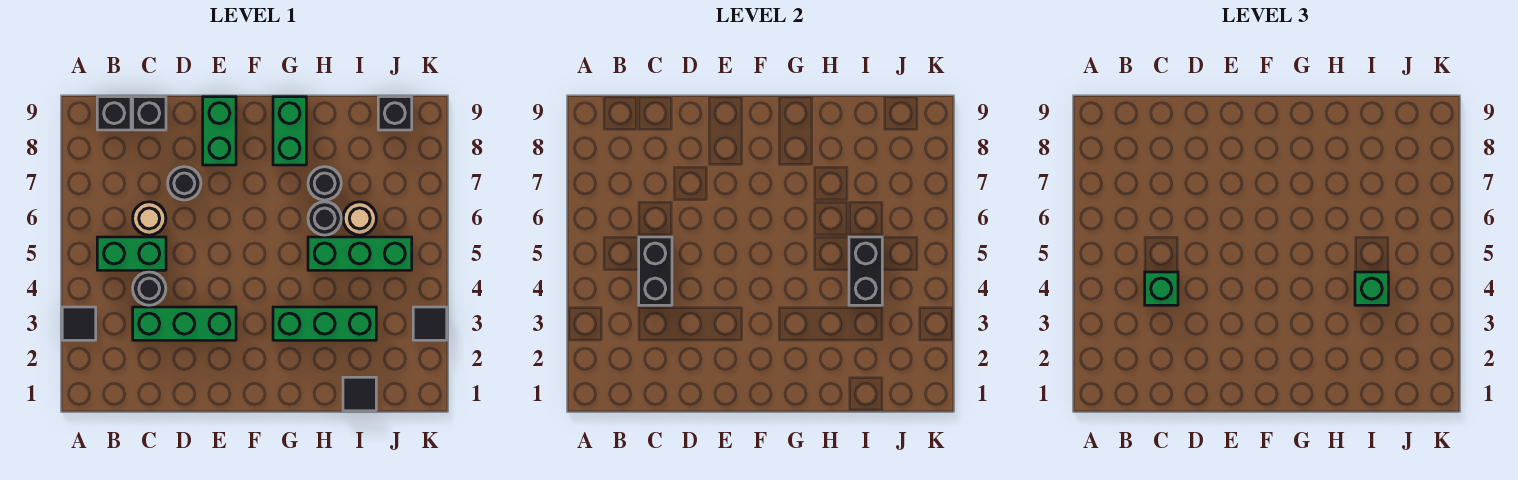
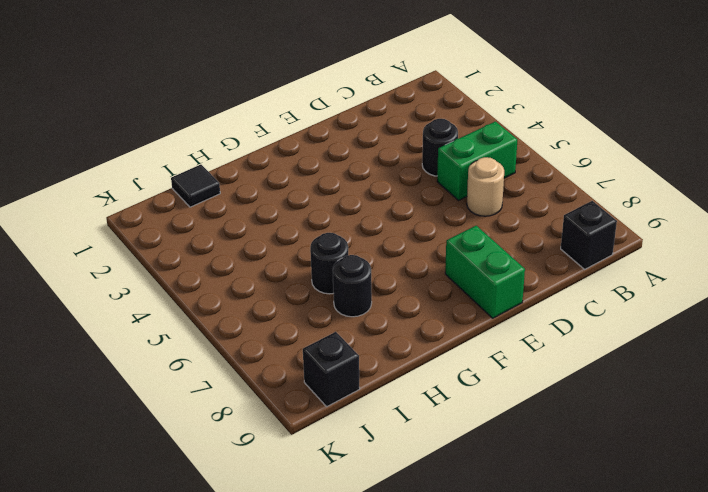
none -> black tile A3 level 1
none -> green brick C3:E3 level 1
none -> black brick C9 level 1

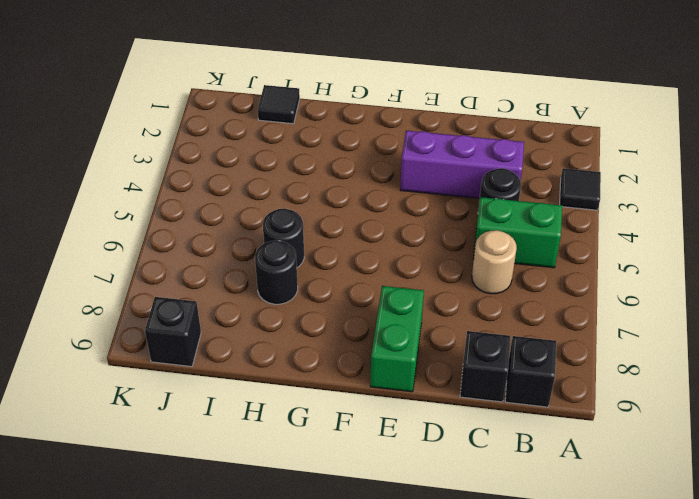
purple brick C3:E3 level 1 -> green brick C3:E3 level 1
none -> black round brick D7 level 1
none -> green brick G3:I3 level 1
none -> green brick G8:G9 level 1

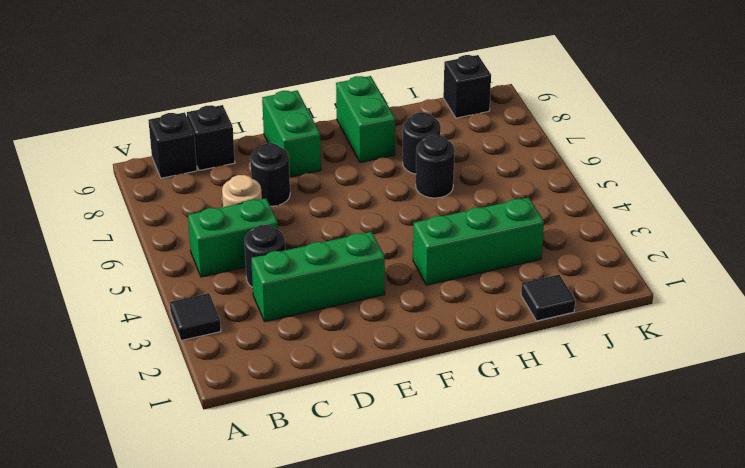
none -> green brick H5:J5 level 1
none -> tan round brick I6 level 1
none -> black tile K3 level 1

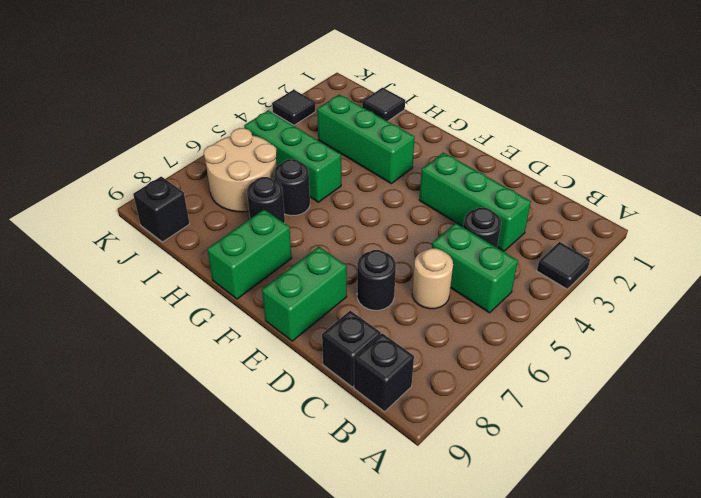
tan round brick I6:J7 level 1 -> tan round brick I6 level 1
none -> black brick C4:C5 level 2
none -> black brick I4:I5 level 2
none -> green brick C4 level 3

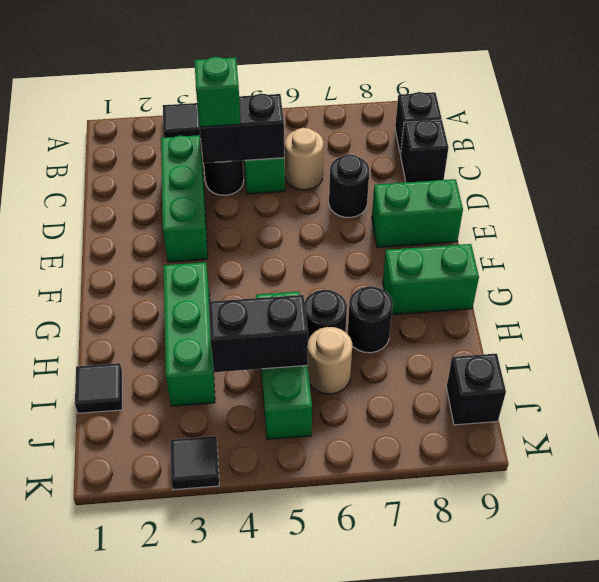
none -> green brick I4 level 3

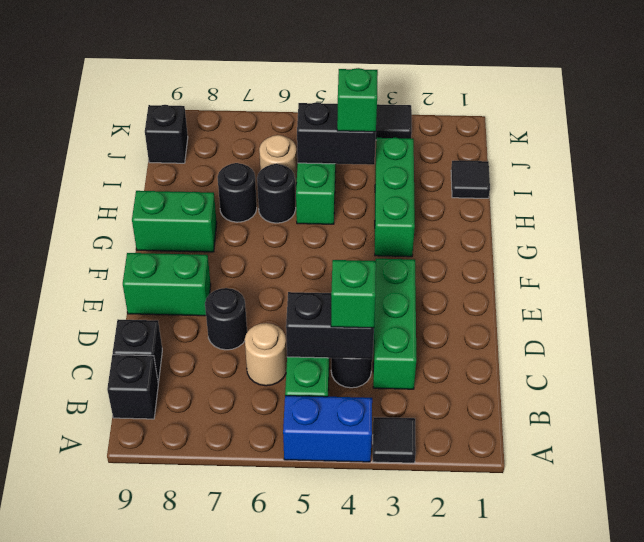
blue brick A4:A5 level 1 -> none

